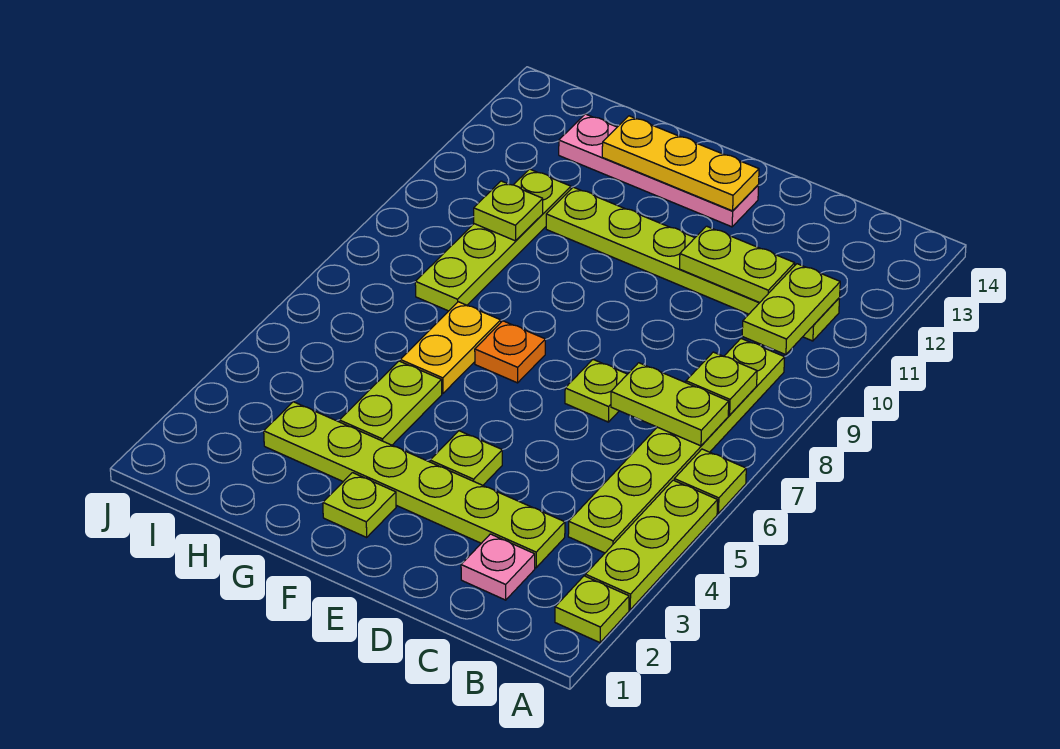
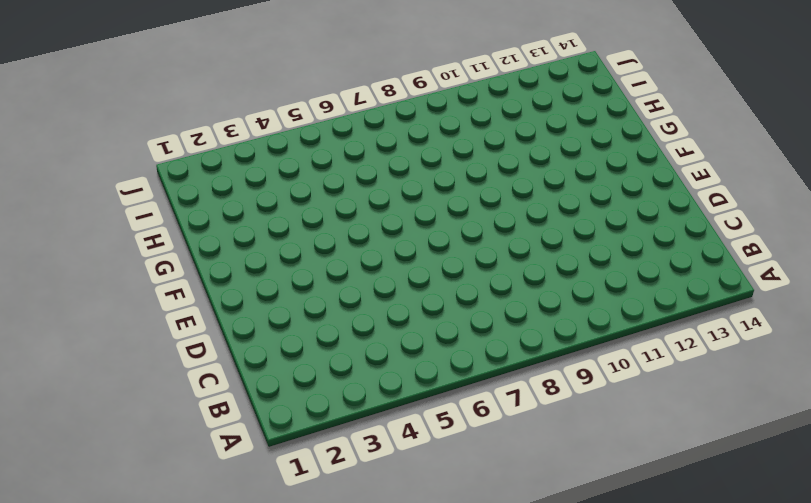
none -> lime plate A2 level 1
none -> lime plate A3:A5 level 1
none -> lime plate A6 level 1

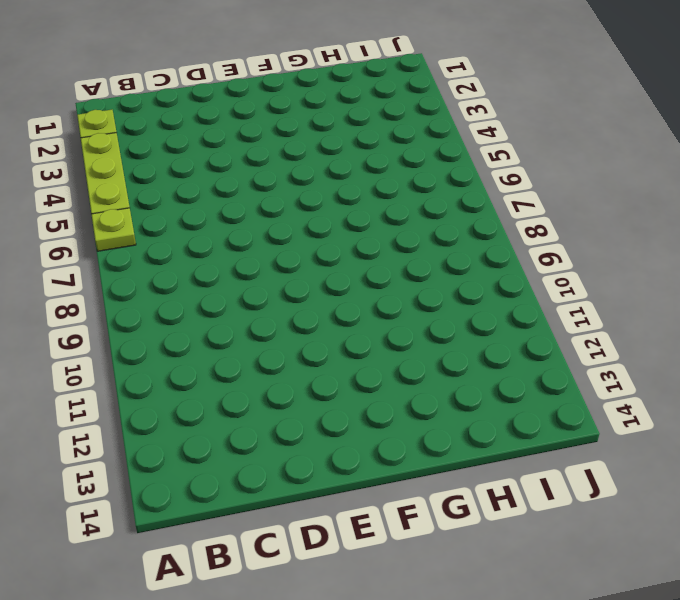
none -> lime plate B4:B9 level 1
none -> lime plate B11:G11 level 1
none -> pink plate C2 level 1

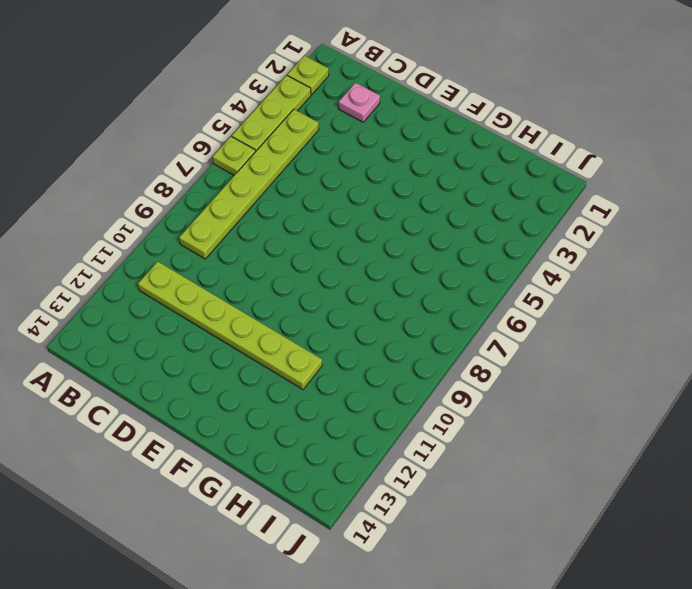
none -> lime plate C3:H3 level 1
none -> lime plate D7 level 1
none -> lime plate E4 level 1

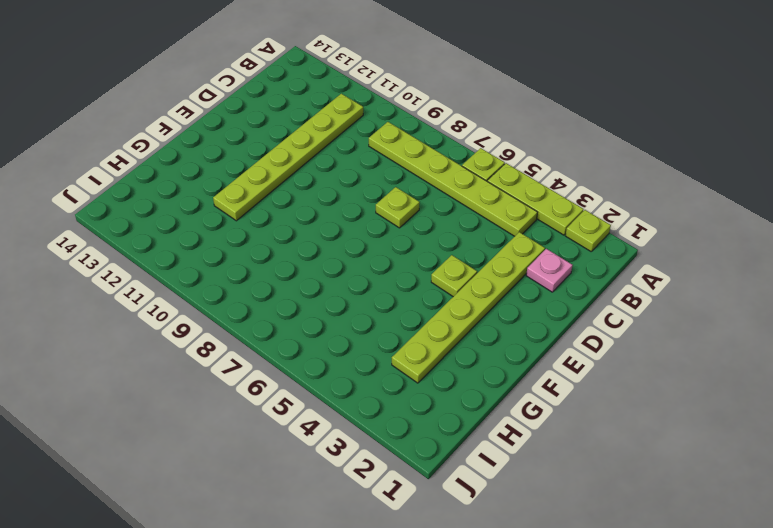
none -> pink plate E13:H13 level 1
none -> lime plate F2 level 1
none -> orange plate F7 level 1

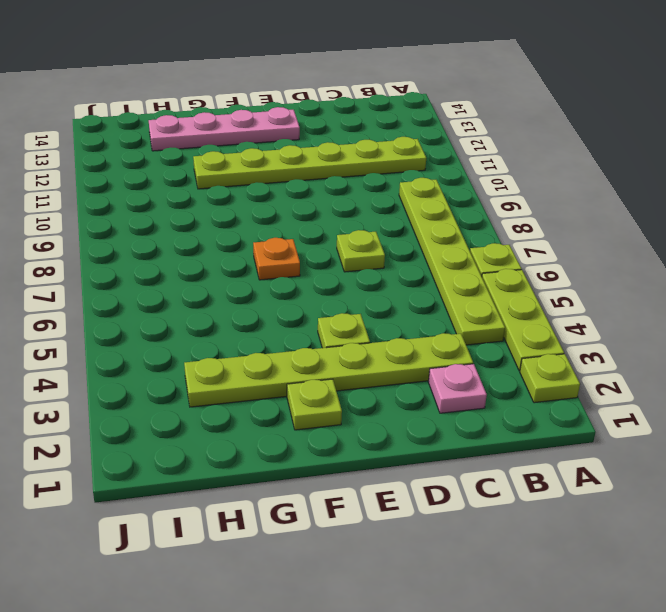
none -> lime plate G4:G5 level 1
none -> yellow plate G6:G7 level 1
none -> lime plate H8:H11 level 1

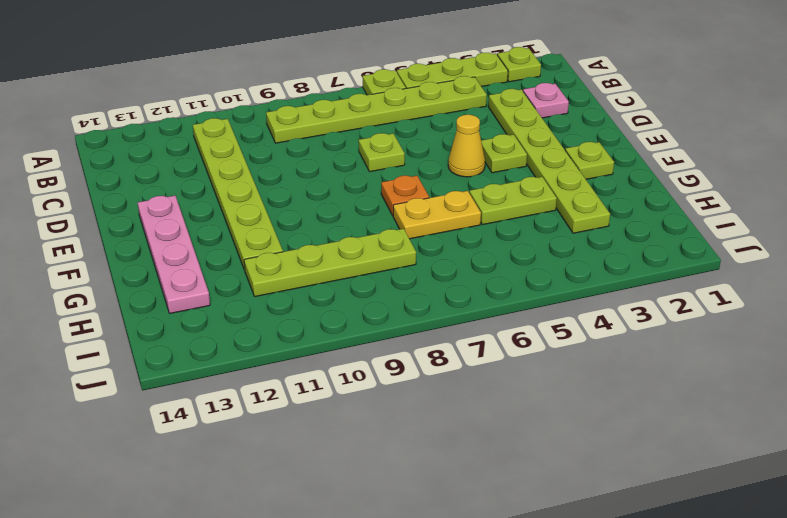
yellow cone E5 level 1 -> none
none -> lime plate B7:C7 level 2
none -> lime plate B8 level 2
none -> lime plate B10:B11 level 2

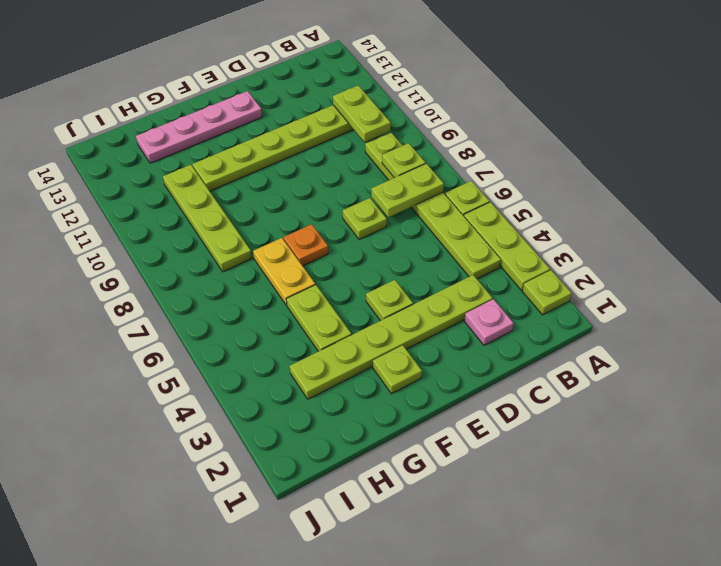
none -> lime plate C11:D11 level 2
none -> yellow plate E13:G13 level 2
none -> lime plate H10 level 2

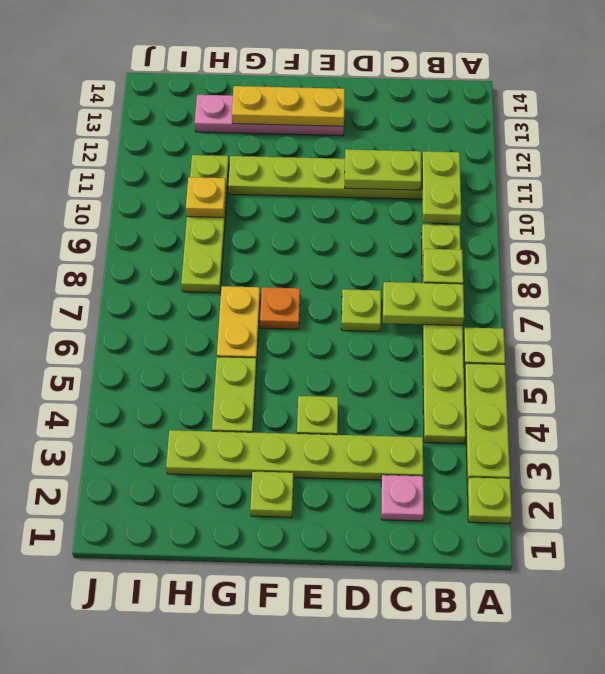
yellow plate H10 level 2 -> lime plate H10 level 2

